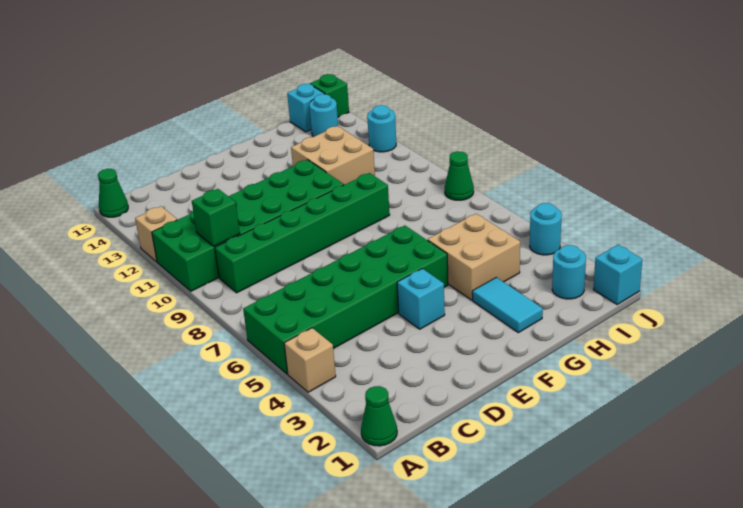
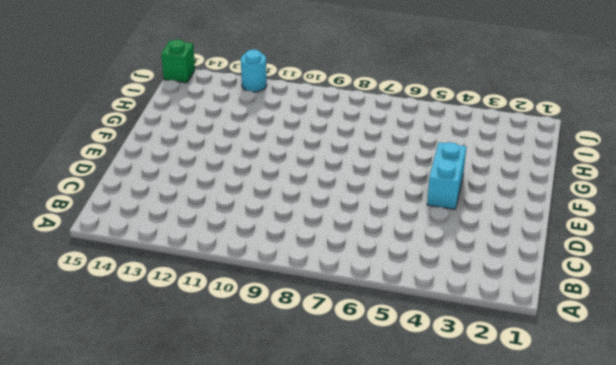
cyan brick E4:F4 level 1 -> cyan brick E4 level 1
none -> green cone A1 level 1
none -> tan brick A4 level 1
none -> green brick A5:F6 level 1

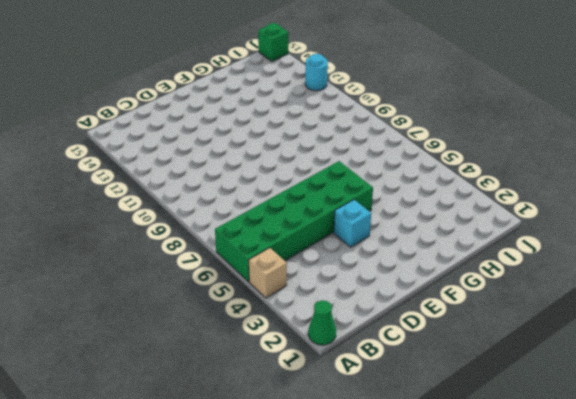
none -> green brick A10:F11 level 1
none -> tan brick A12 level 1
none -> green cone A15 level 1

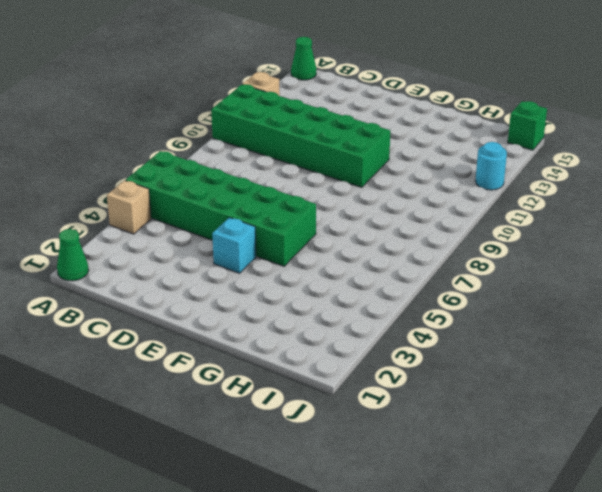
none -> green brick B9:G9 level 1
none -> cyan tile G2:G3 level 1
none -> tan brick G4:H5 level 1

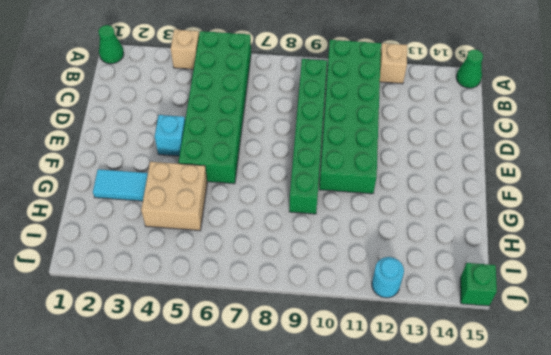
none -> tan brick G11:H12 level 1
none -> cyan round brick I2 level 1
none -> cyan round brick I14 level 1

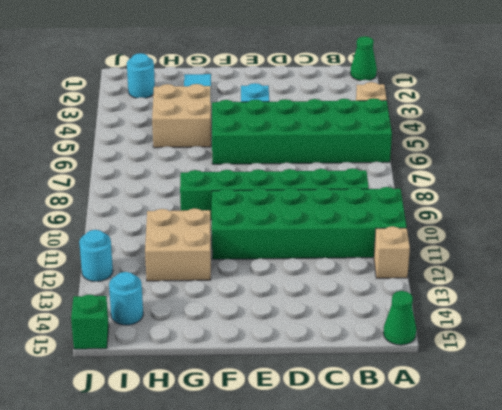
none -> cyan brick I15 level 1
none -> cyan brick J1 level 1
none -> cyan round brick J4 level 1

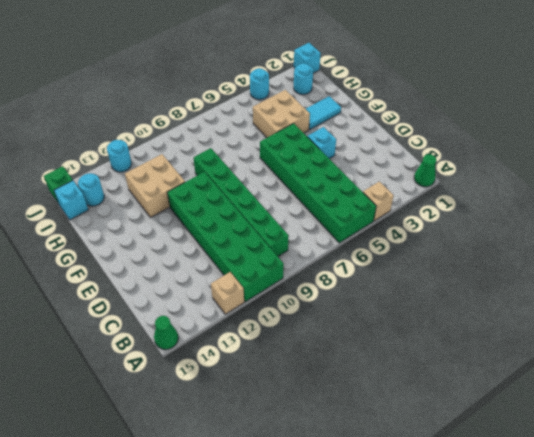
none -> green cone J8 level 1
none -> green brick B10 level 2

